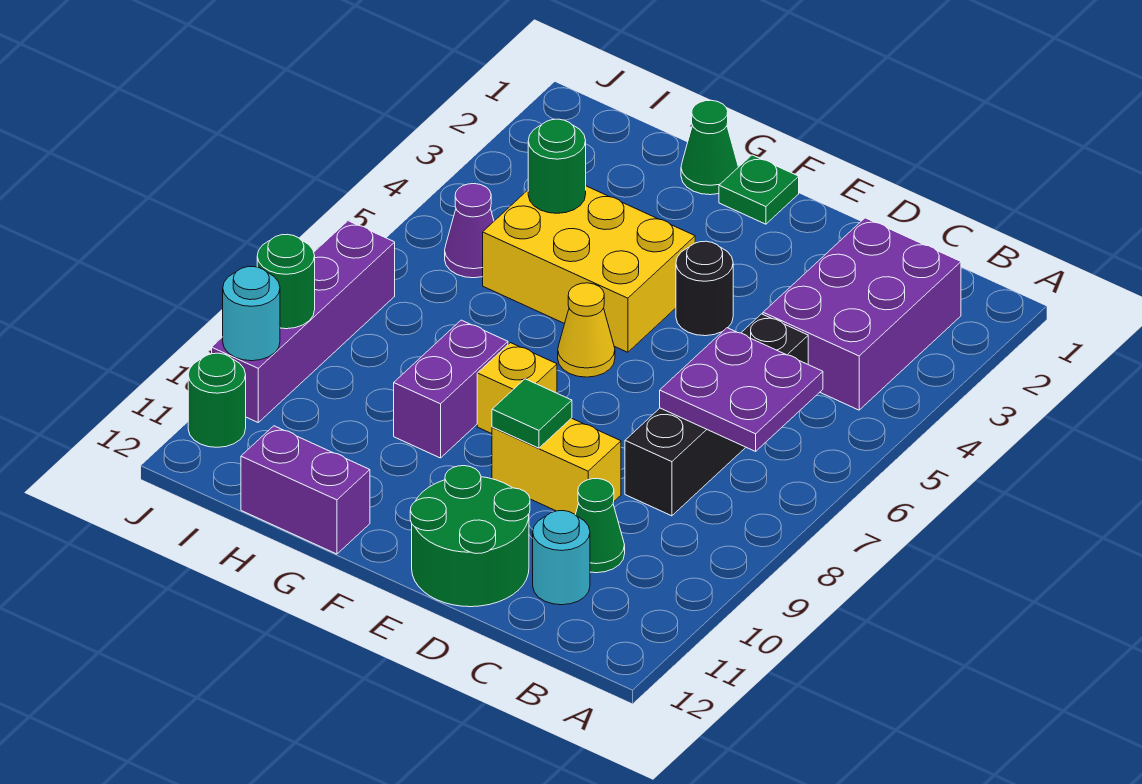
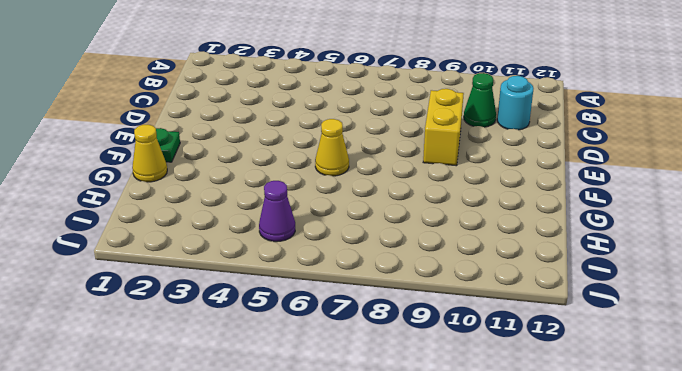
yellow cone G1 level 1 -> green cone G1 level 1
none -> purple brick B2:C4 level 1
none -> black brick C5:C8 level 1
none -> green round brick D11:E12 level 1

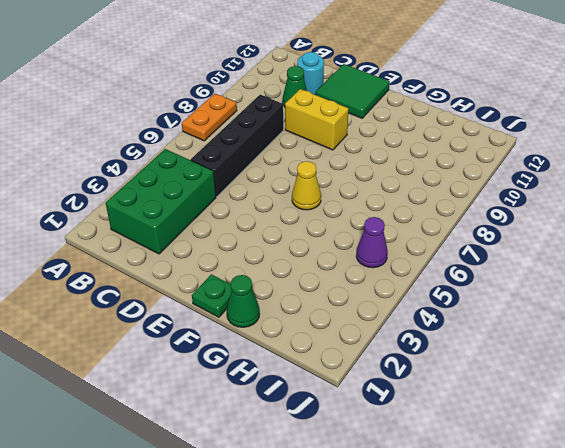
orange plate A7:A8 level 1 -> none
green brick B2:C4 level 1 -> purple brick B2:C4 level 1
green tile D11:E12 level 1 -> green round brick D11:E12 level 1
none -> black round brick E4 level 1
none -> yellow brick F4:H5 level 1
none -> yellow brick F8 level 1

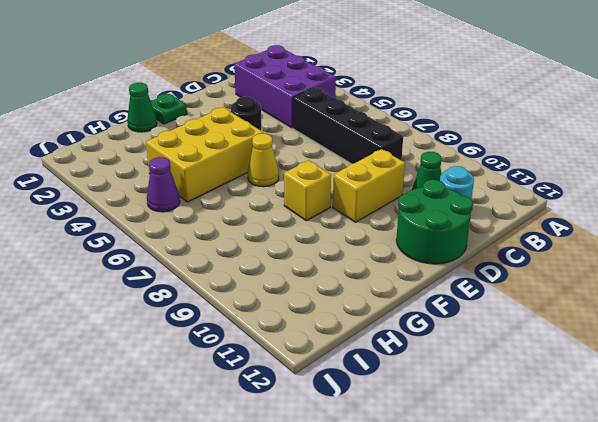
none -> purple brick G8:G9 level 1
none -> purple brick G12:H12 level 1
none -> purple brick J7:J10 level 1

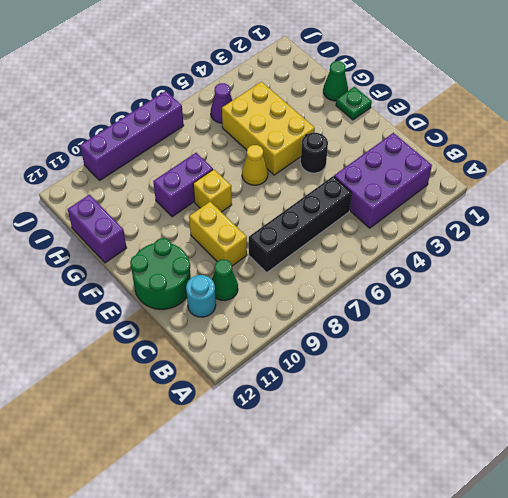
none -> green round brick J11 level 1
none -> purple plate B6:C7 level 2
none -> green tile E9 level 2

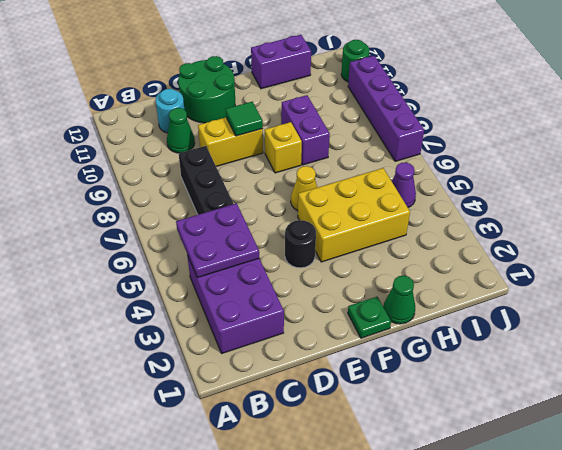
purple plate B4:C5 level 2 -> purple plate B6:C7 level 2
none -> green round brick H4 level 2
none -> green round brick J9 level 2
none -> cyan round brick J10 level 2

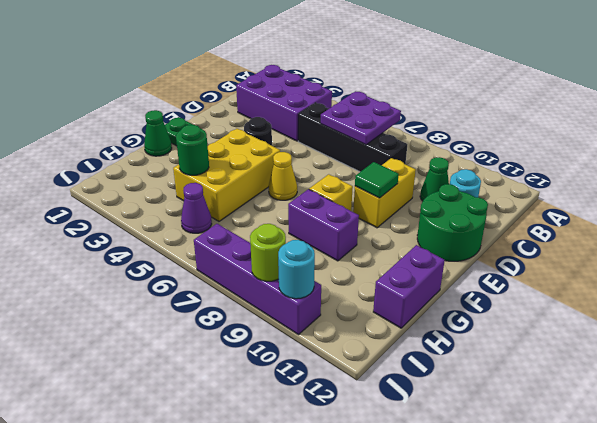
lime round brick J9 level 2 -> green round brick J9 level 2
none -> green round brick J11 level 1

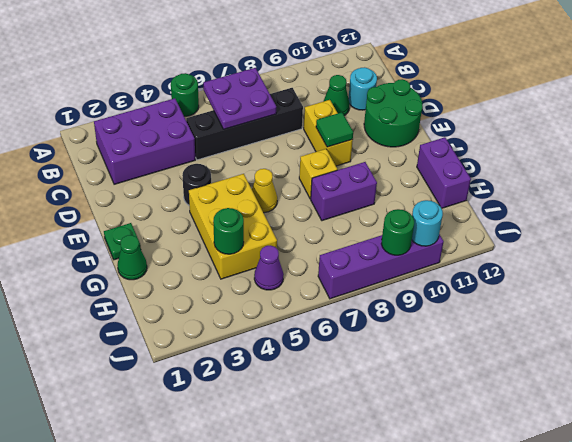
green round brick A5 level 1 -> green round brick J11 level 1

